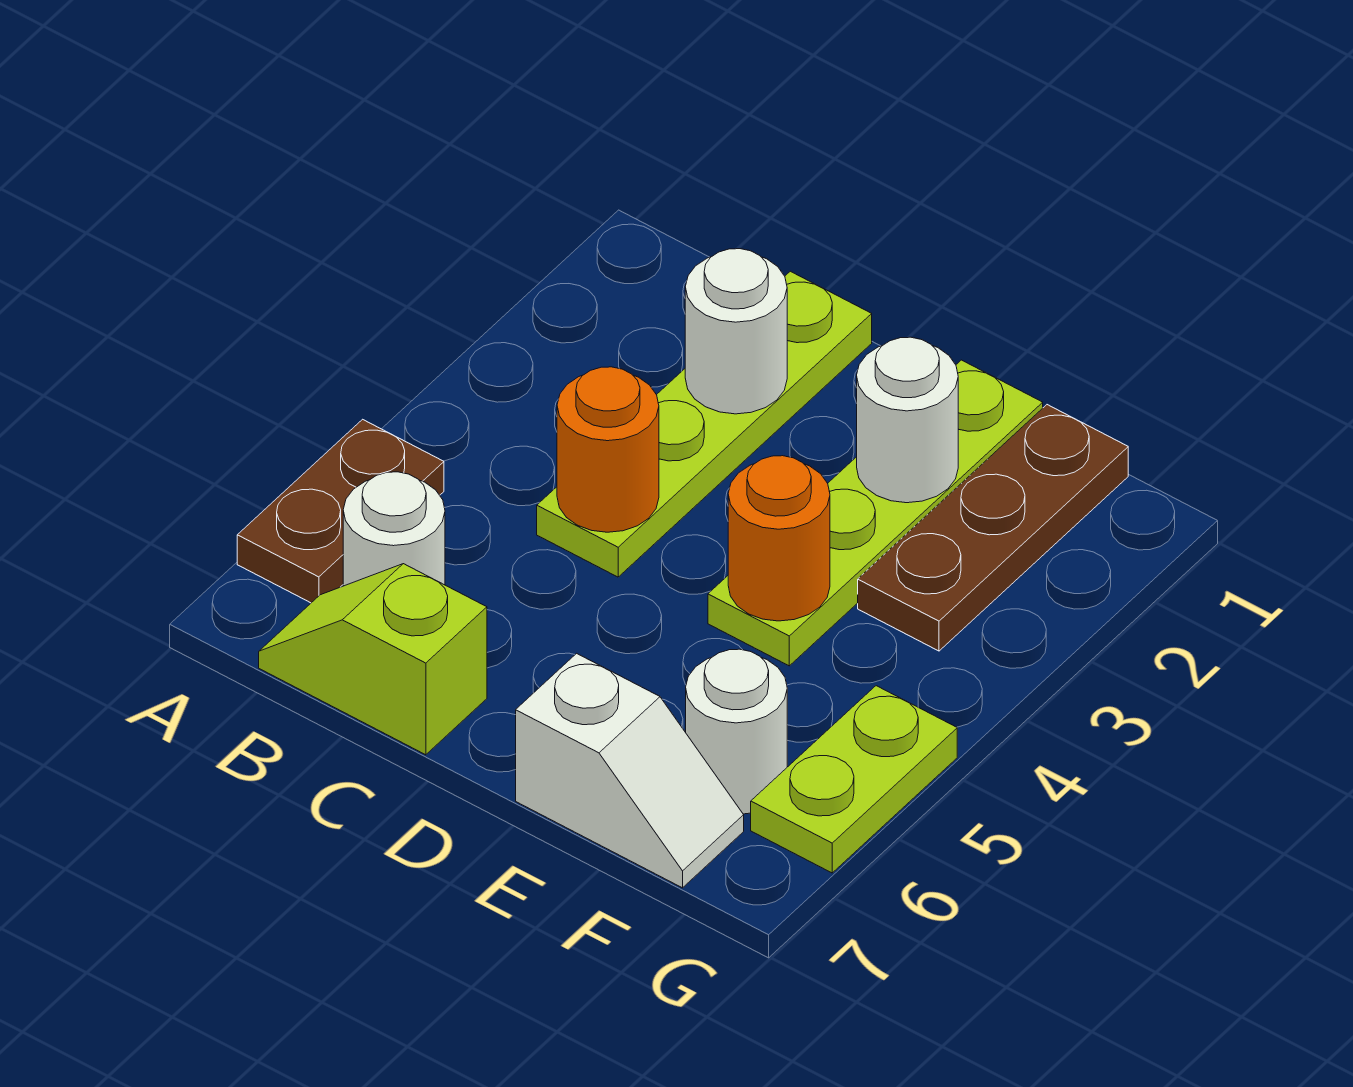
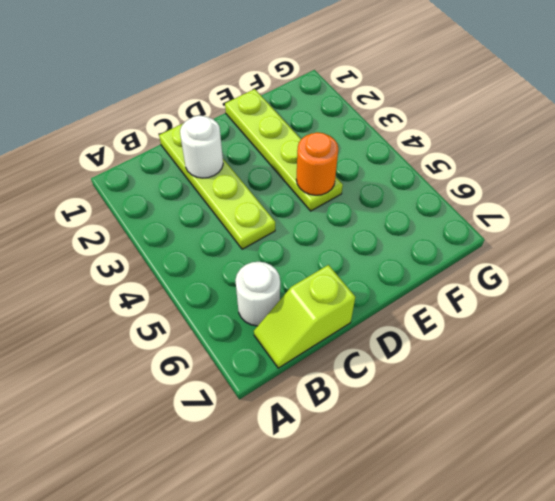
none -> brown plate A5:A6 level 1
none -> white slope E7:F7 level 1 top E
none -> brown plate F1:F3 level 1

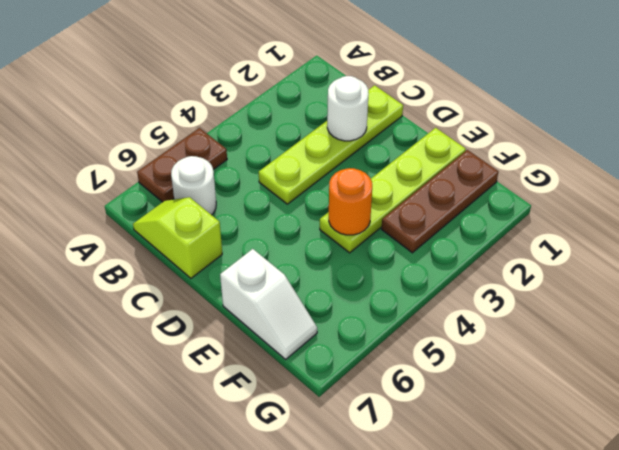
none -> white round brick F6 level 1
none -> lime plate G5:G6 level 1
none -> orange round brick C4 level 2

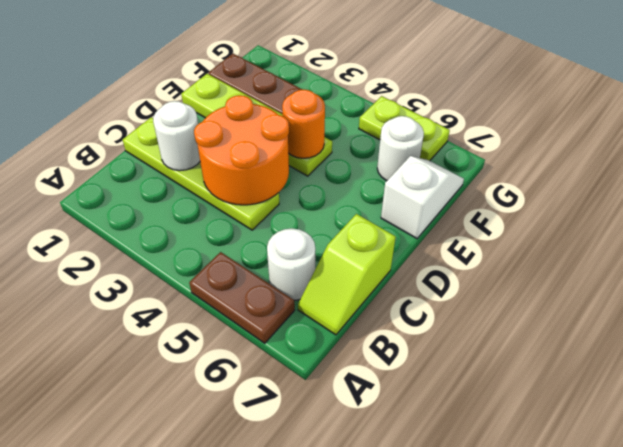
orange round brick C3:D4 level 2 -> orange round brick C4 level 2
none -> white round brick E2 level 2

